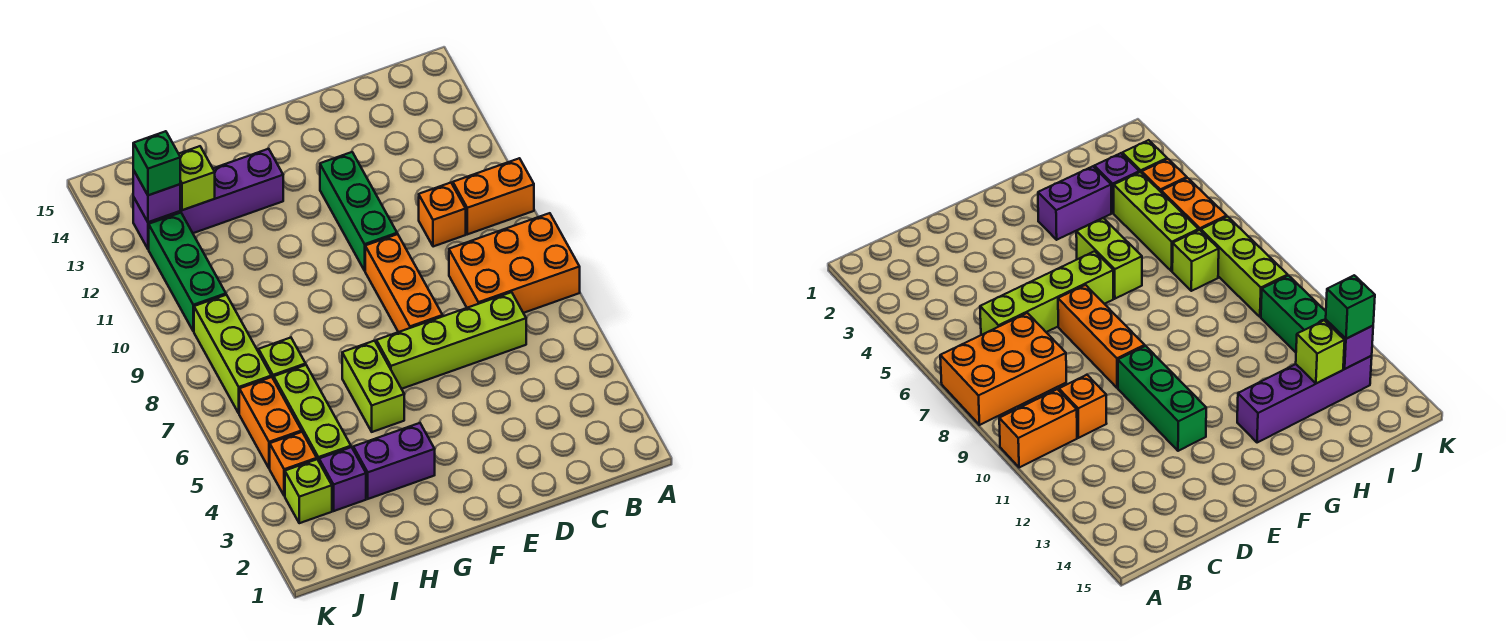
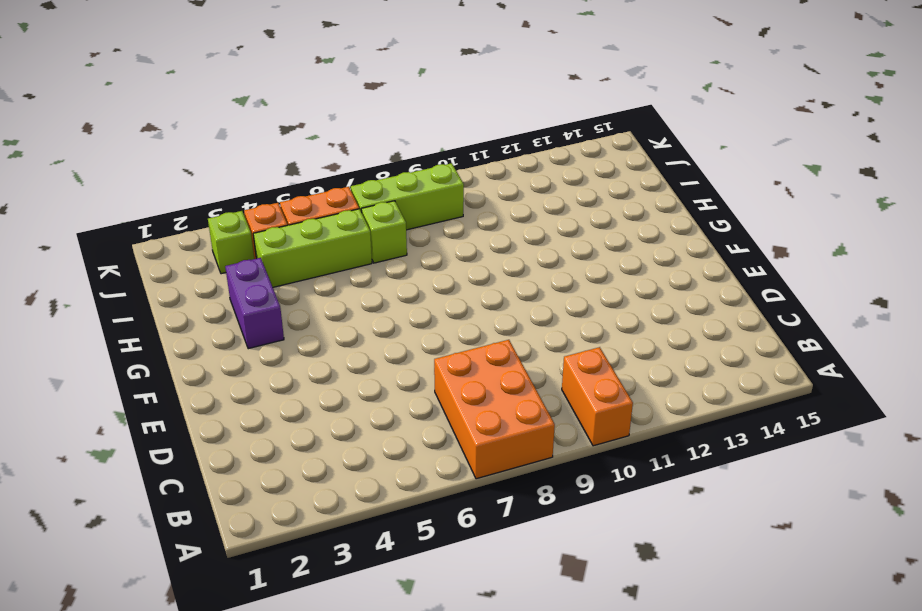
none -> lime brick C6:F6 level 1
none -> orange brick C10 level 1
none -> orange brick E7:E9 level 1

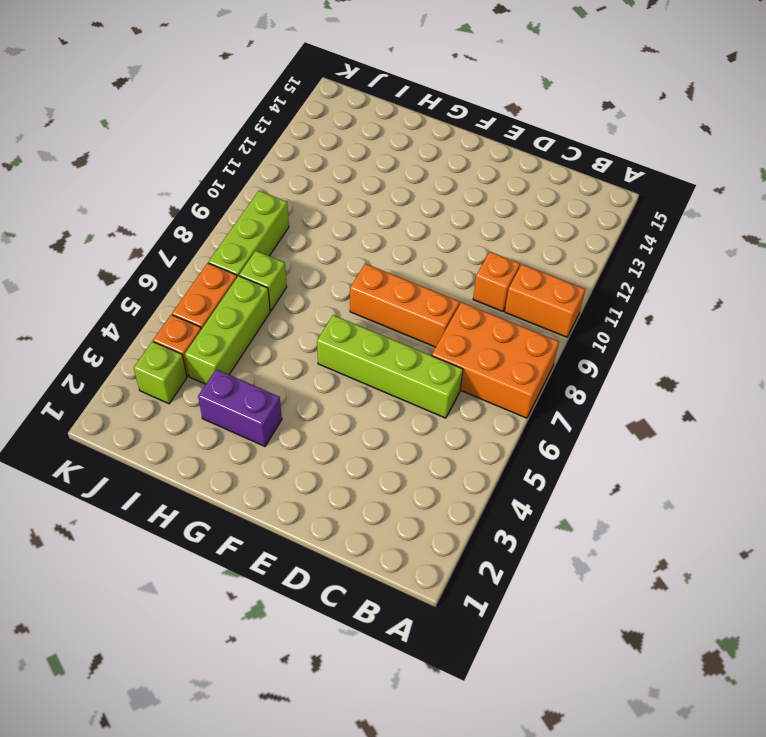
orange brick D8:F8 level 1 -> orange brick E7:E9 level 1
none -> green brick E10:E12 level 1
none -> lime brick G5:G6 level 1
none -> purple brick G13:J13 level 1

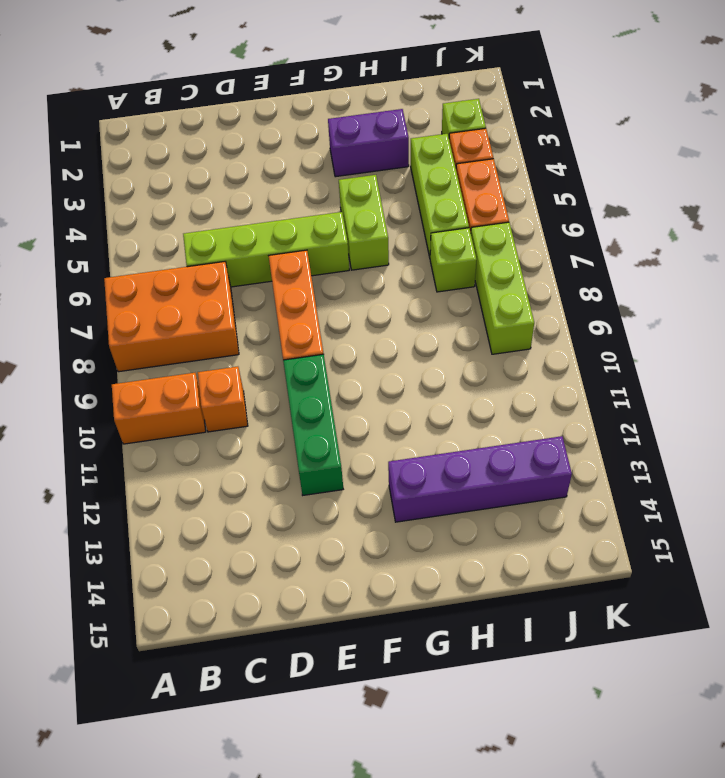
none -> purple brick I3 level 1
none -> green brick J10:J12 level 1
none -> lime brick I13 level 2

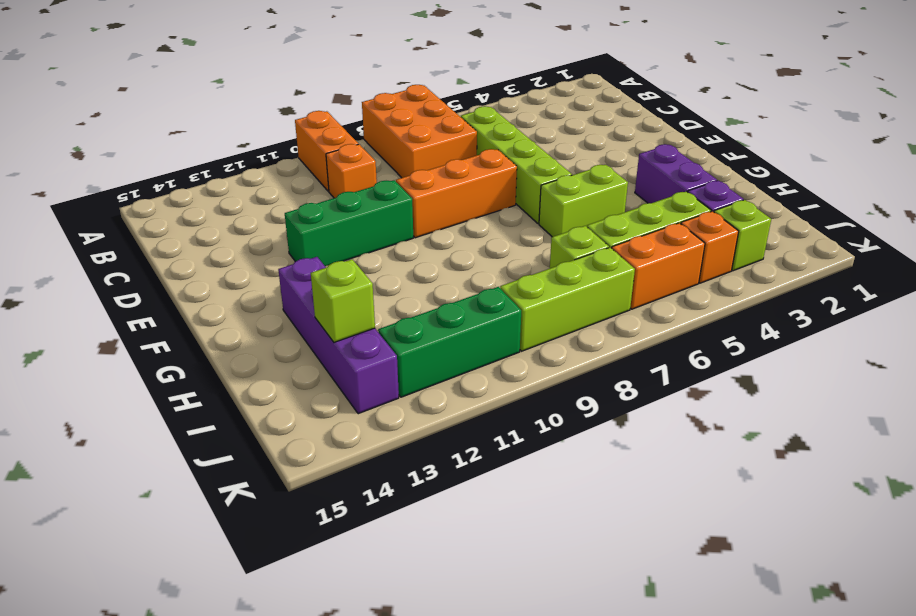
none -> purple brick J13 level 2
none -> green brick J13 level 3

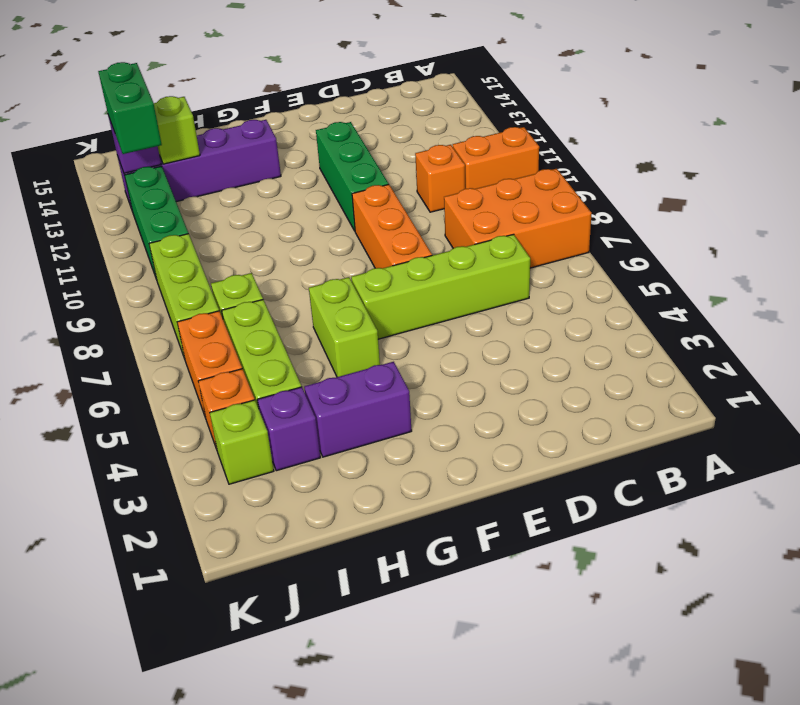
green brick J12:J13 level 3 -> green brick J13 level 3

